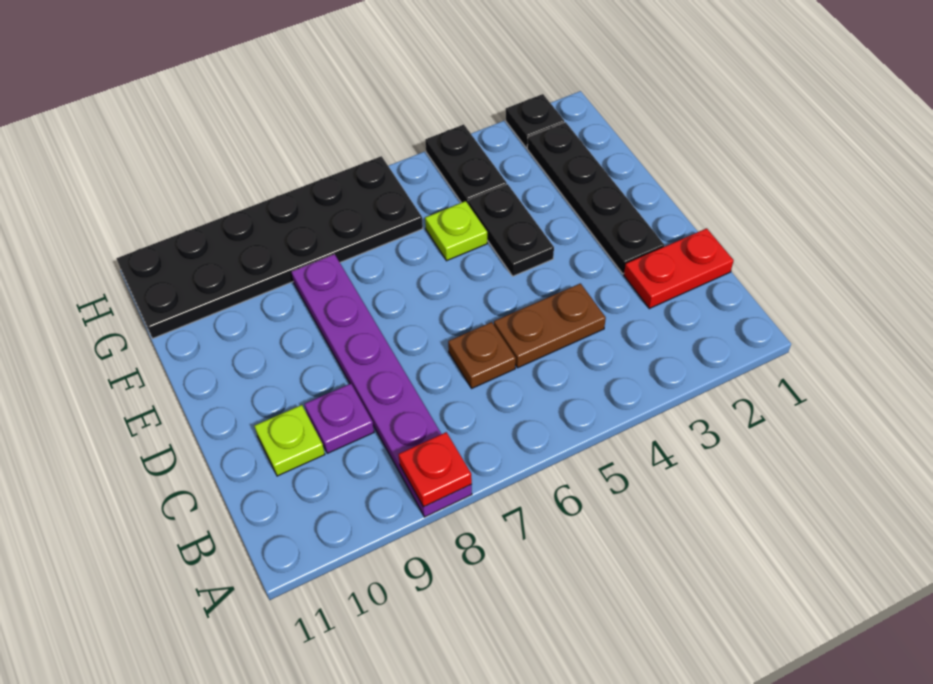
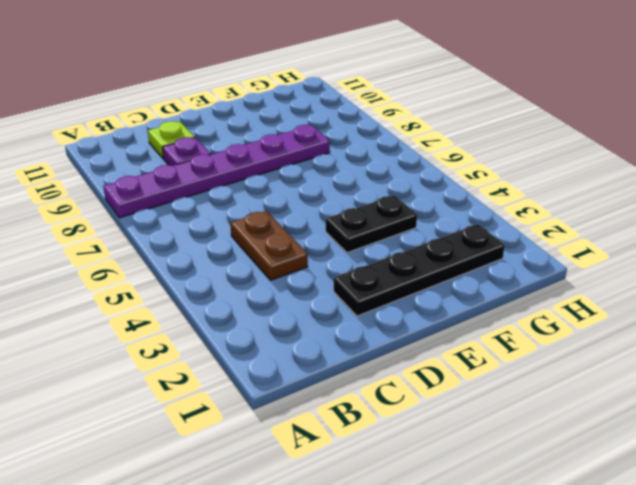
none -> red plate C1:C2 level 1
none -> brown plate C6 level 1
none -> lime plate F5 level 1

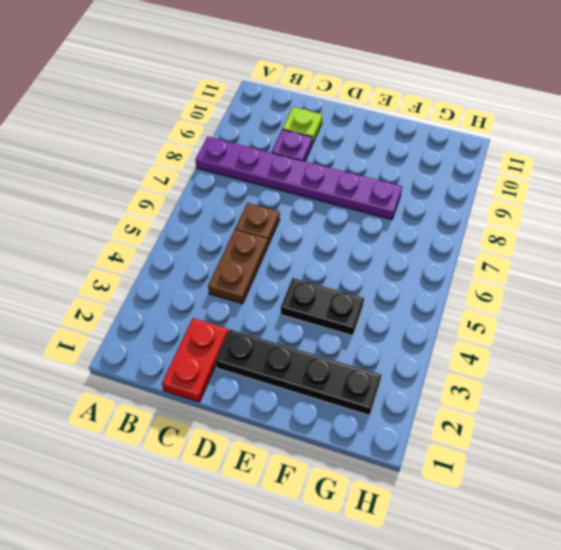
none -> lime plate F5 level 1
none -> black plate G4:H4 level 1
none -> black plate G6:H11 level 1

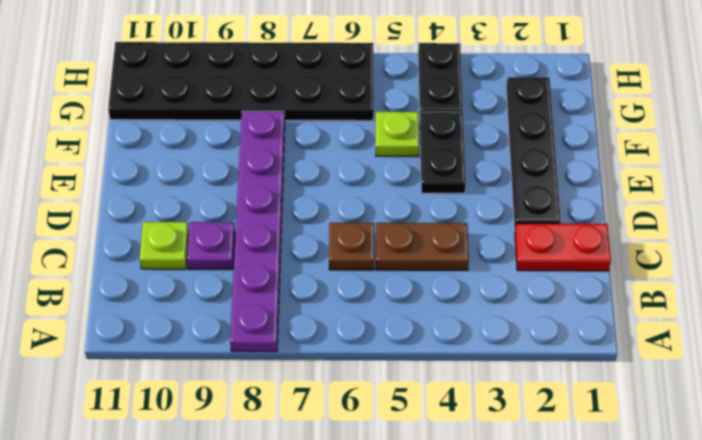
none -> black plate H2 level 1
none -> red plate A8 level 2

